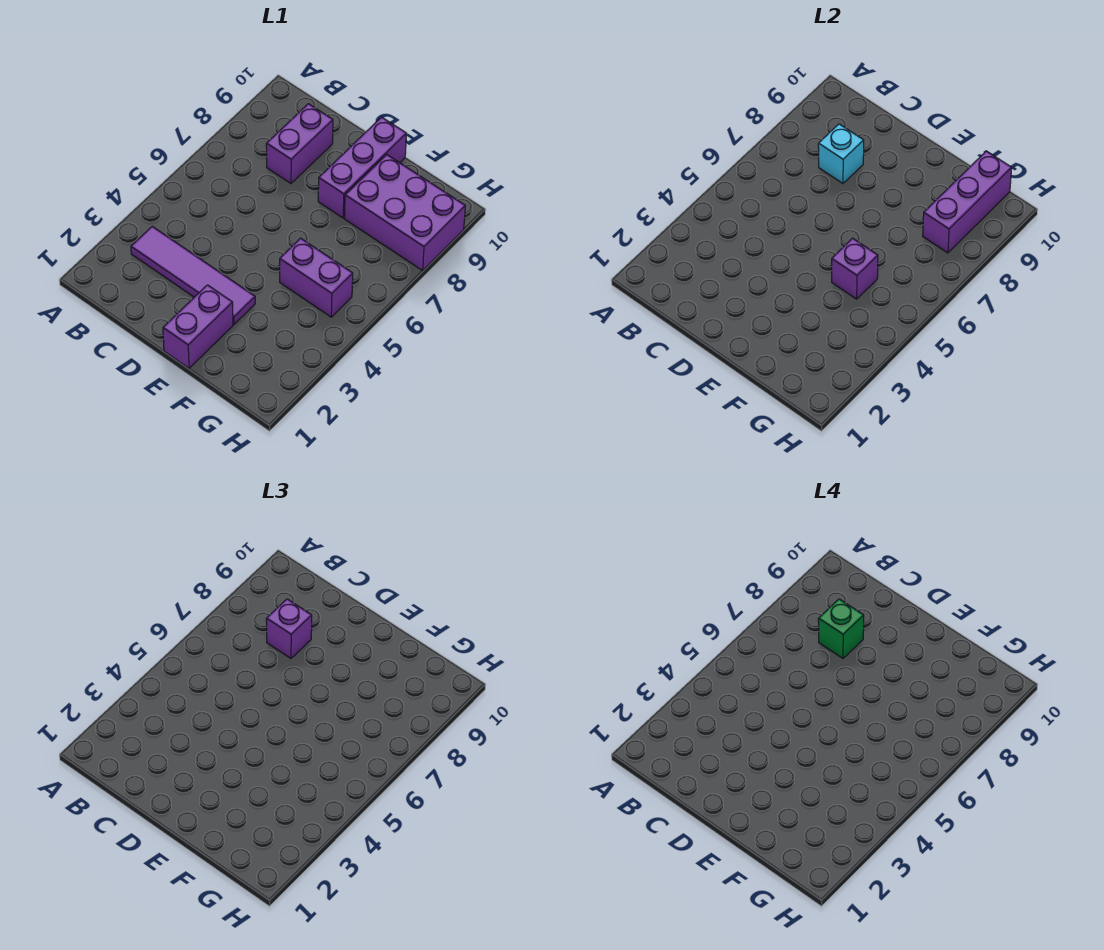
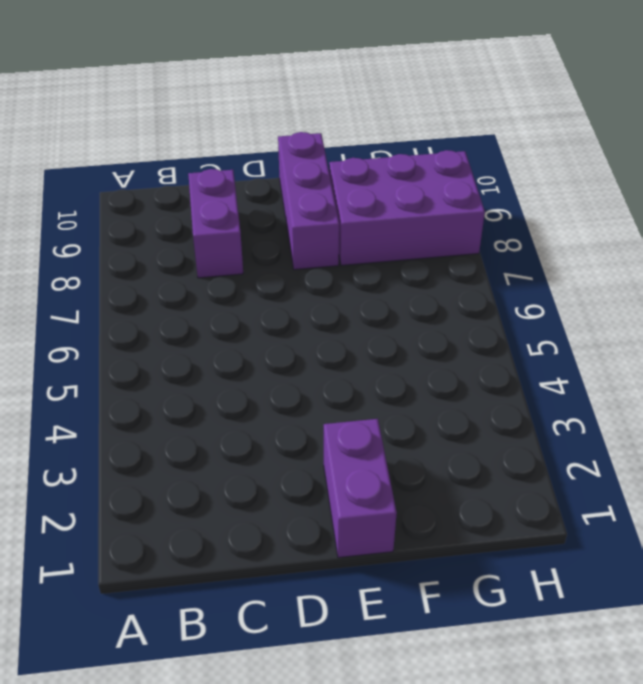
none -> purple tile B3:E3 level 1
none -> purple brick F5:G5 level 1

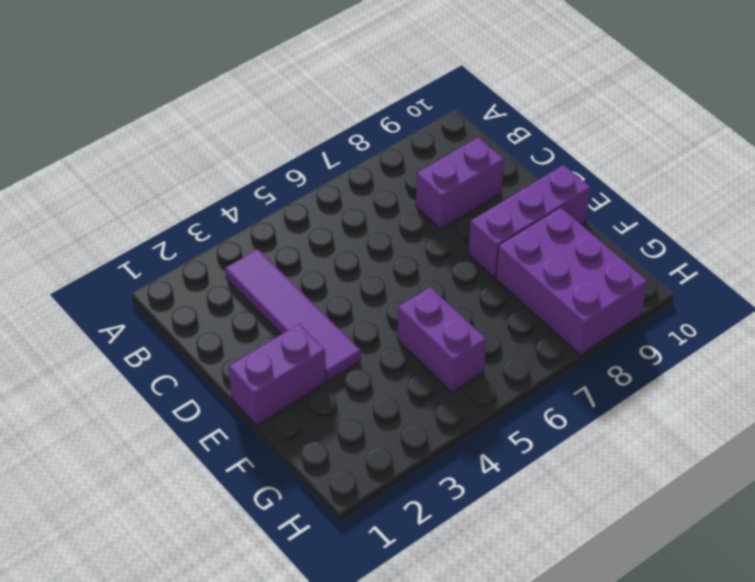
none -> cyan brick C8 level 2
none -> purple brick F5 level 2

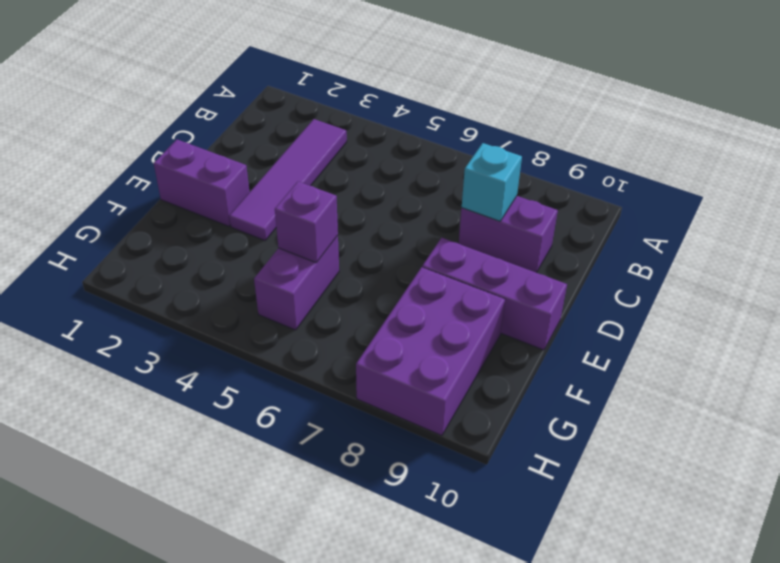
none -> purple brick G8:G10 level 2
none -> purple brick C8 level 3

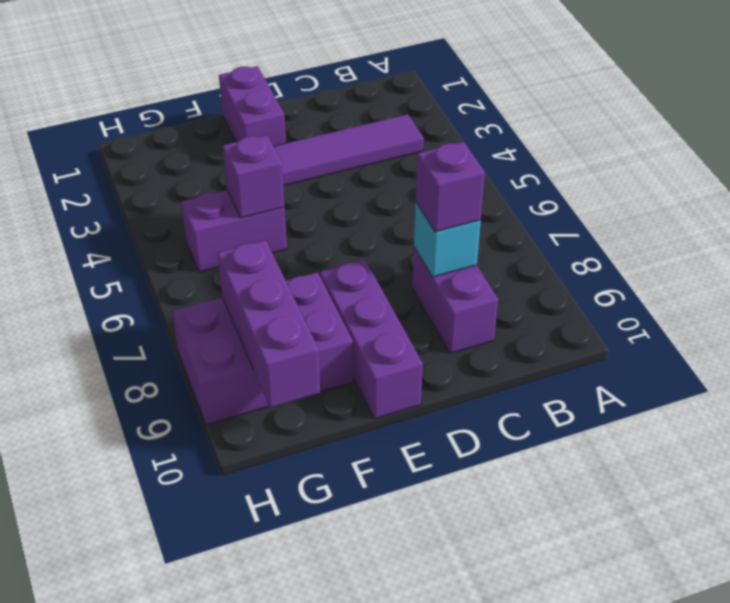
none -> green brick C8 level 4

